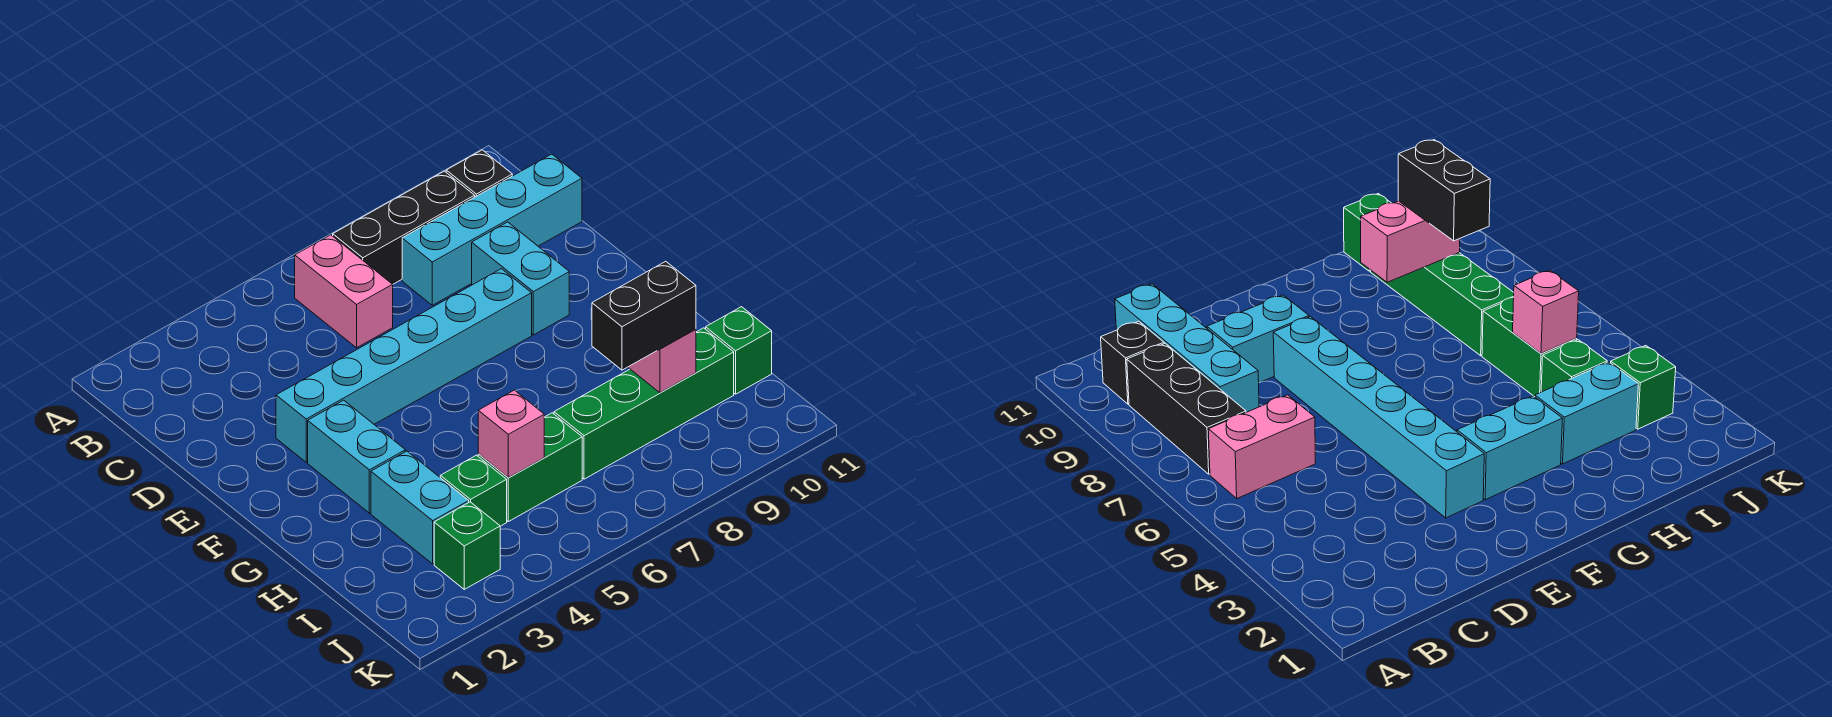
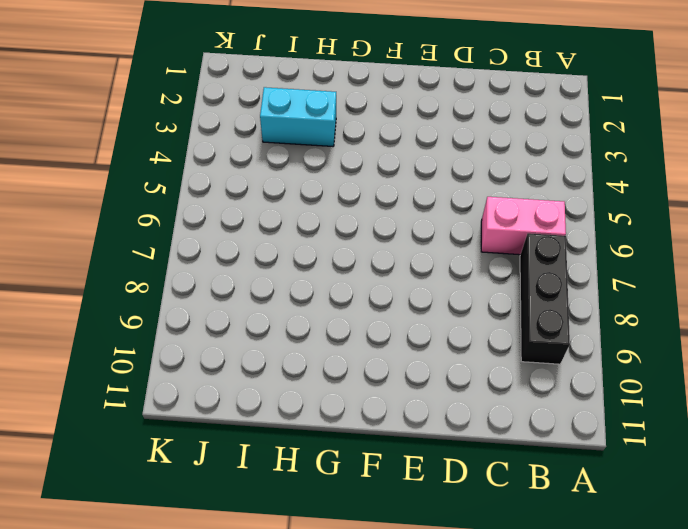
none -> black brick B10 level 1
none -> cyan brick C8:C11 level 1
none -> cyan brick D9:E9 level 1

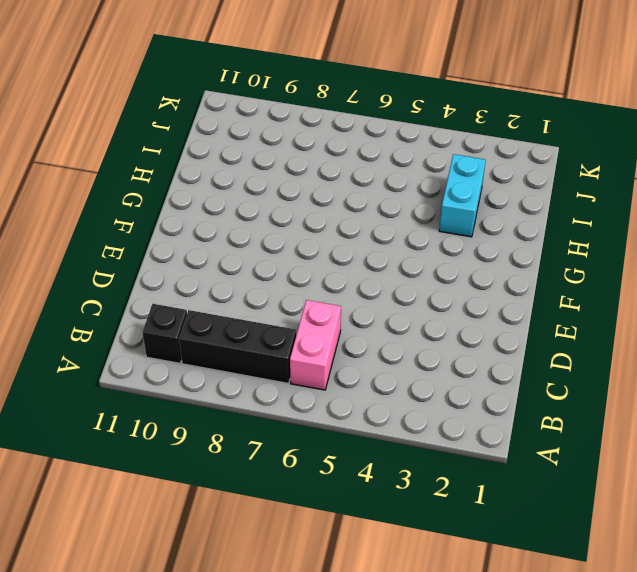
none -> cyan brick C8:C11 level 1
none -> cyan brick D9:E9 level 1
none -> cyan brick E3:E8 level 1

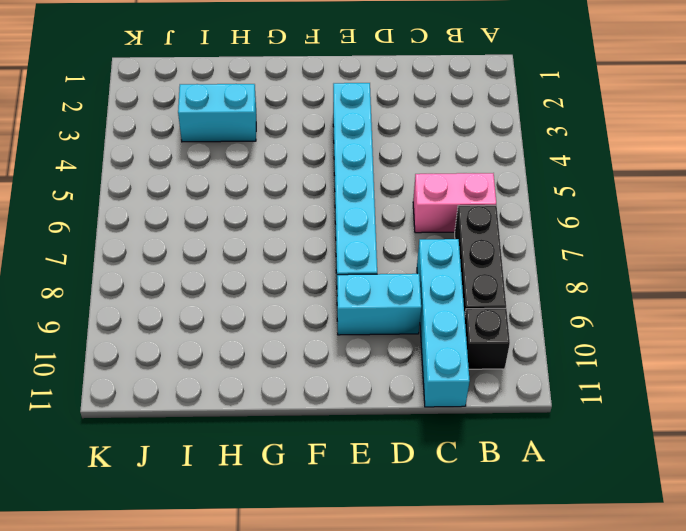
none -> cyan brick F3:G3 level 1
none -> green brick I4 level 1
none -> green brick I5:I6 level 1

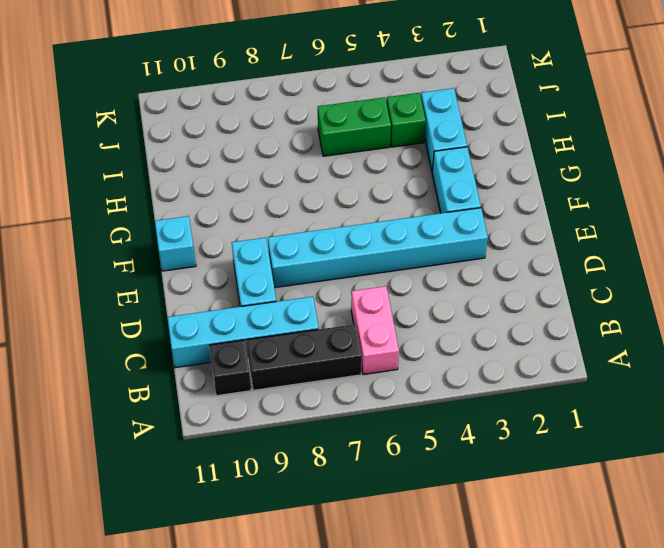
cyan brick F11 level 1 -> none
none -> green brick I7:I10 level 1
none -> green brick I11 level 1
none -> green brick J3 level 1

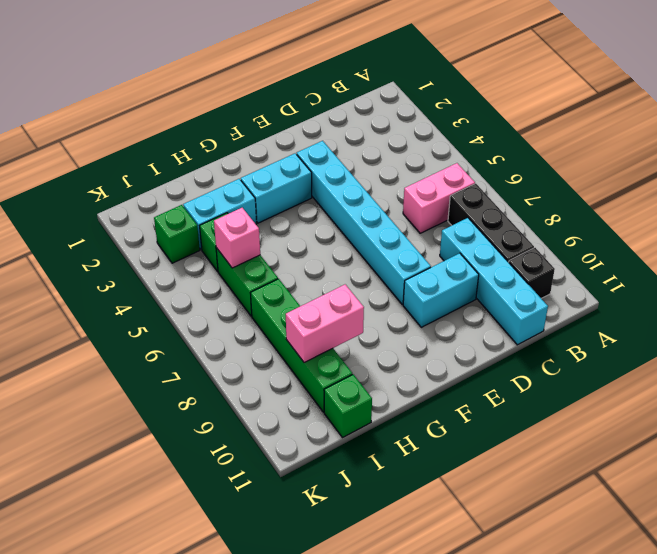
none -> black brick I8:I9 level 3

